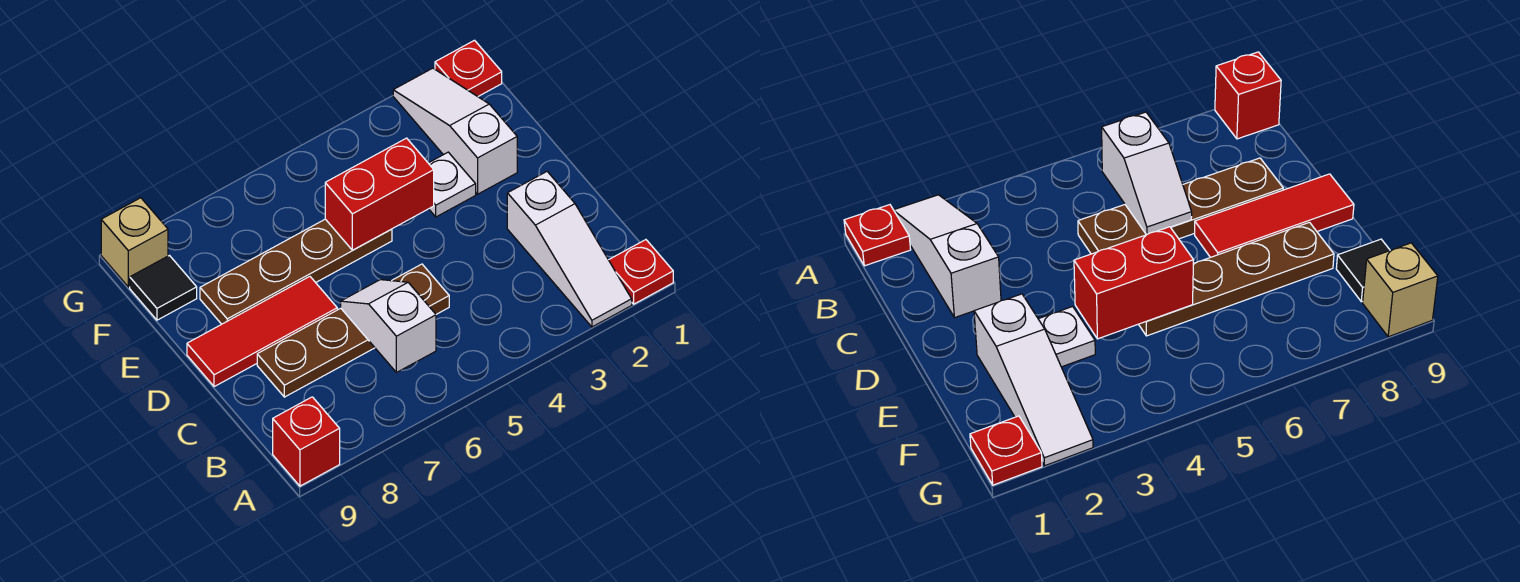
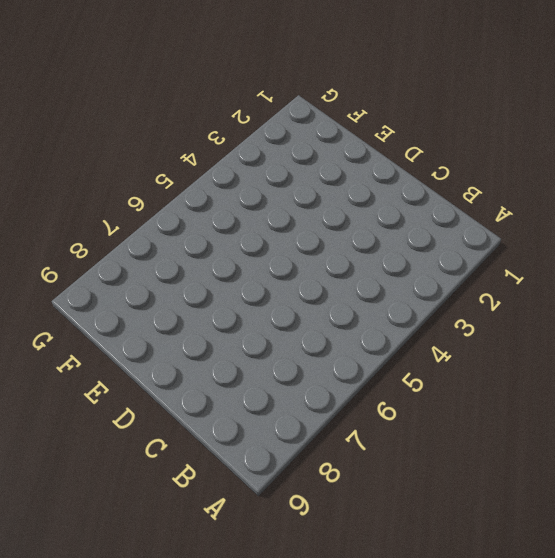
none -> red plate A1 level 1
none -> white slope A2:C2 level 1 top C
none -> red brick A9 level 1

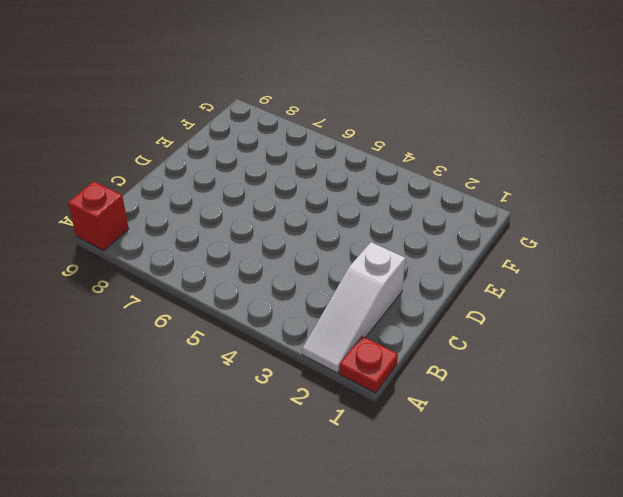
none -> brown plate C5:C8 level 1
none -> red tile D7:D9 level 1
none -> white slope E2:G2 level 1 top E

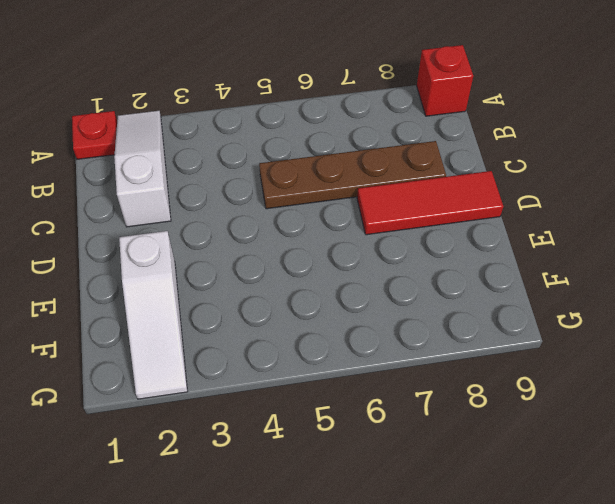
none -> white plate E3 level 1
none -> brown plate E5:E8 level 1
none -> black tile F9 level 1

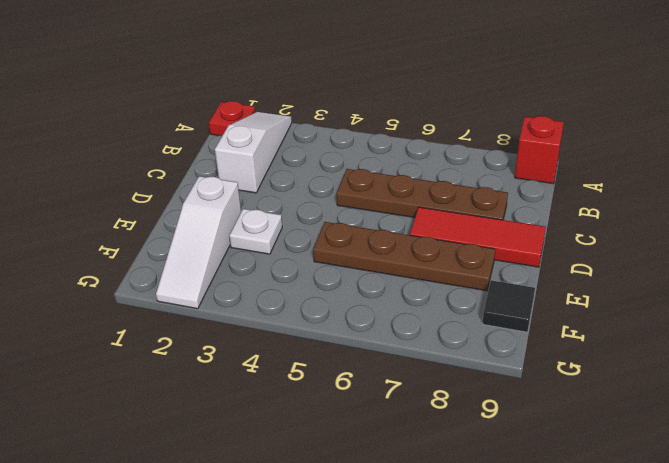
none -> red plate G1 level 1
none -> tan brick G9 level 1
none -> white slope B6:C6 level 2 top B

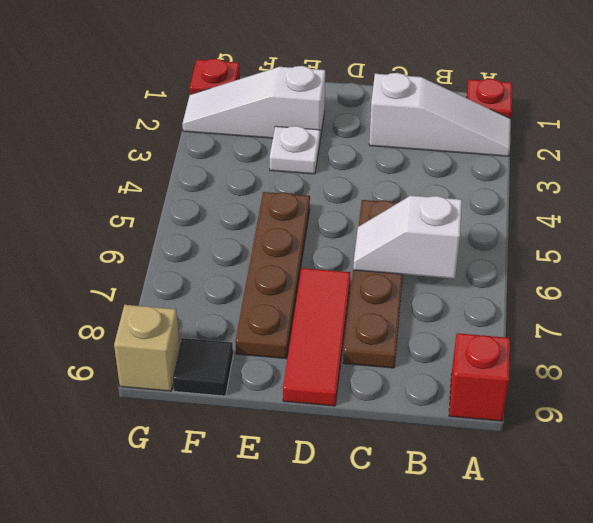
none -> red brick E4:E5 level 2

